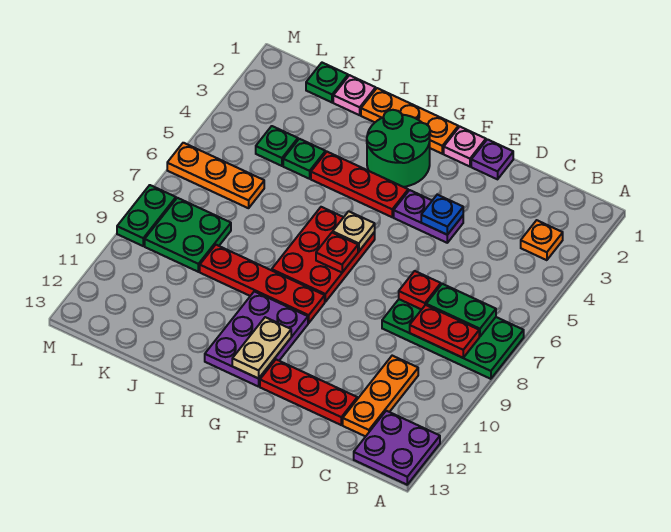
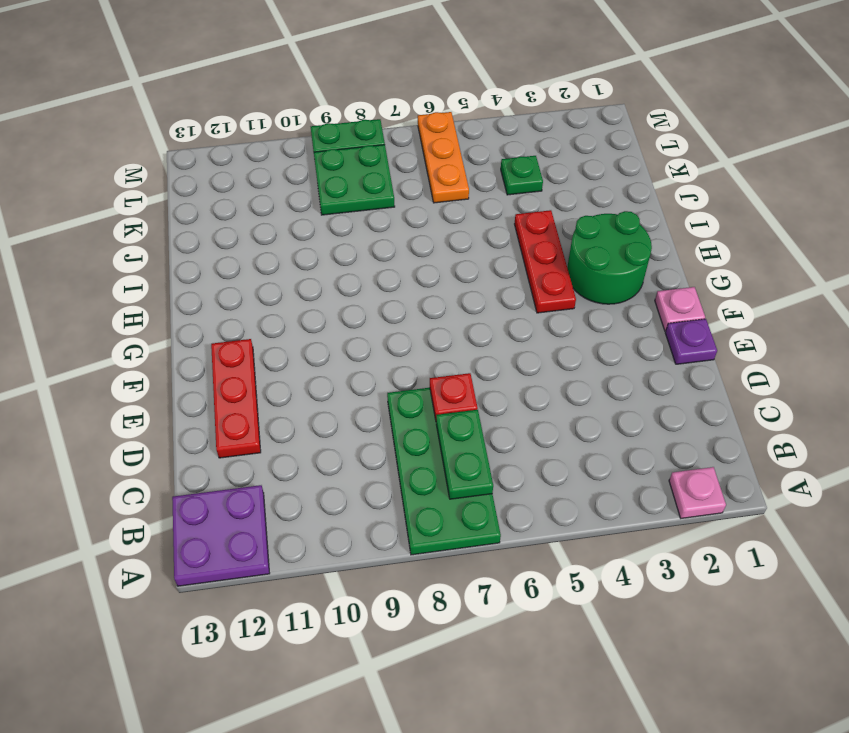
pink plate A2 level 1 -> pink plate J1 level 1
none -> orange plate B3 level 1
none -> orange plate C10:C12 level 1
none -> purple plate E4:F4 level 1

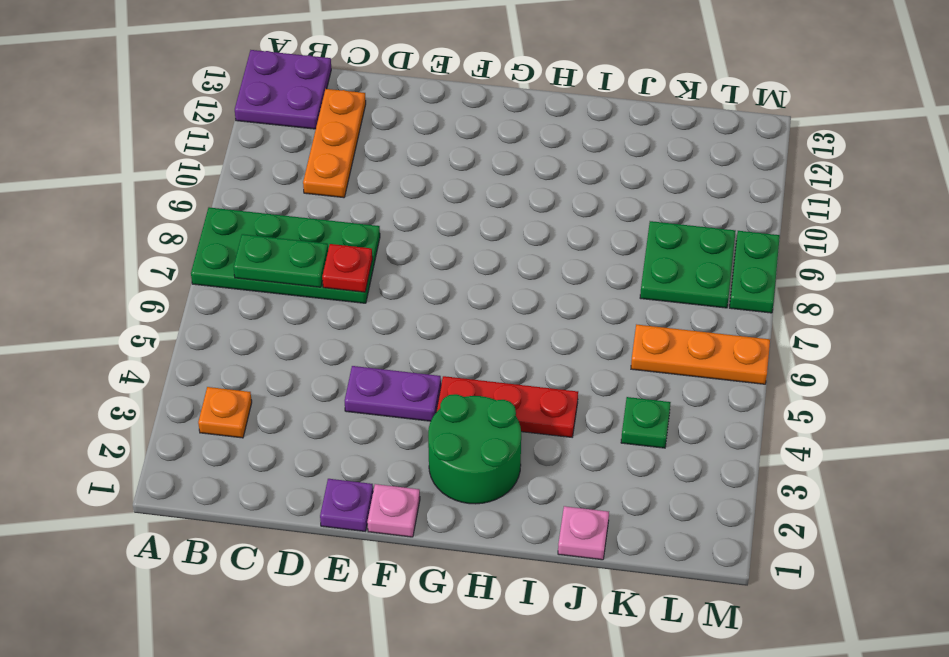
none -> red plate D12:F12 level 1
none -> orange plate G1:I1 level 1
none -> red plate G6:H8 level 1

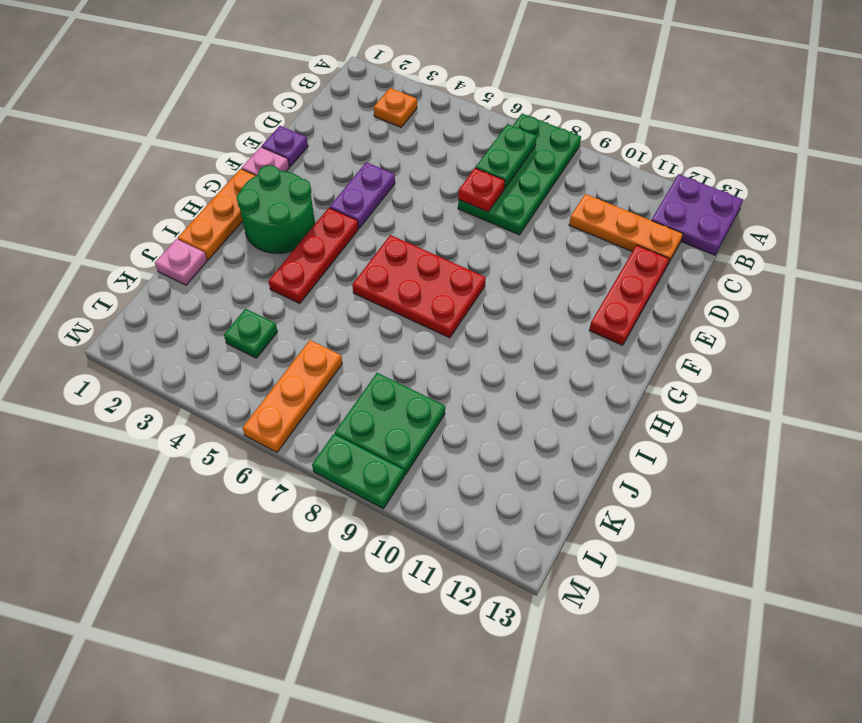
none -> red plate G9:J9 level 1
none -> purple plate G10:H12 level 1
none -> green plate J4 level 1

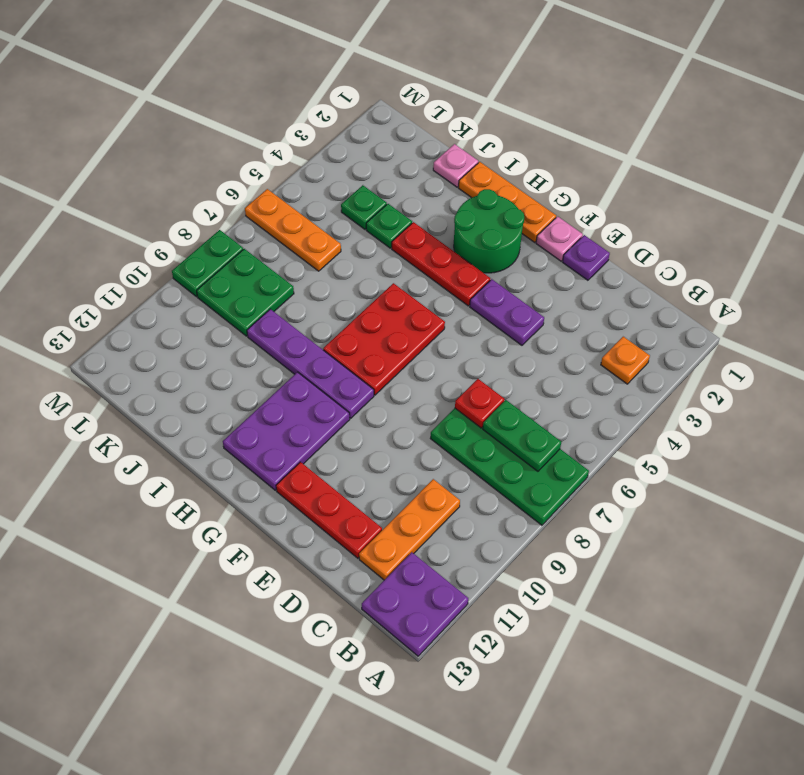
purple plate G9:J9 level 1 -> red plate G9:J9 level 1
none -> green plate K1 level 1
none -> red plate B8:C8 level 2
none -> blue plate E4 level 2

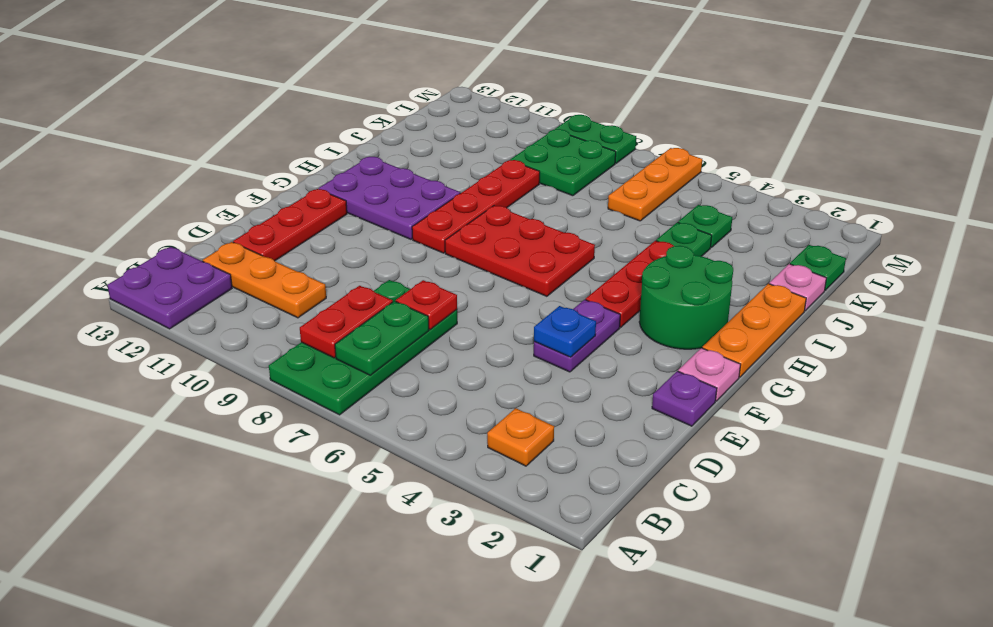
none -> tan plate G6 level 2
none -> red plate G7 level 2
none -> tan plate G11:G12 level 2

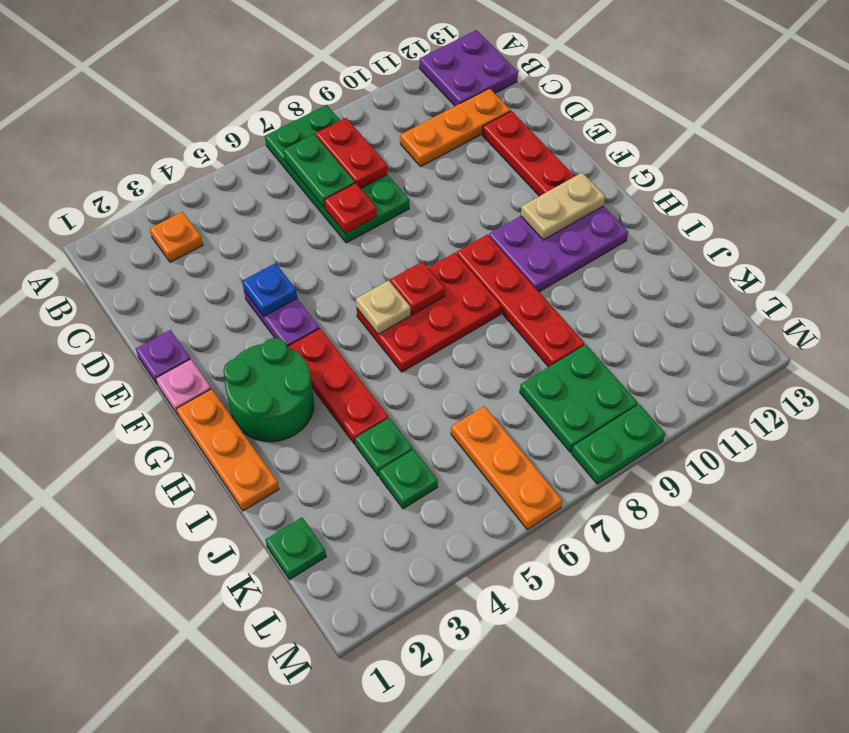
none -> pink plate J1 level 1

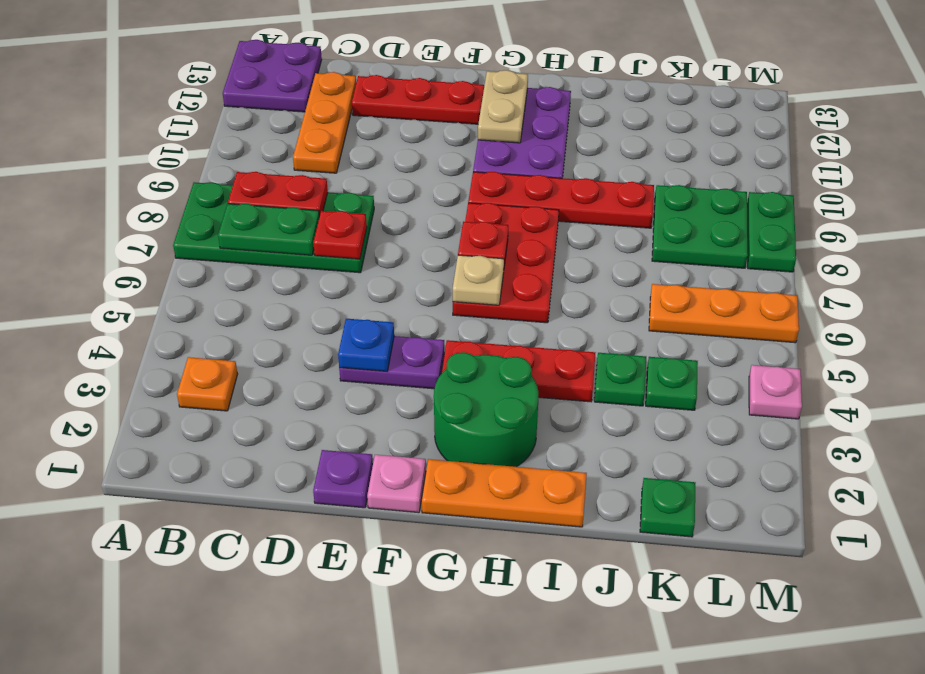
pink plate M4 level 1 -> pink plate J1 level 1

